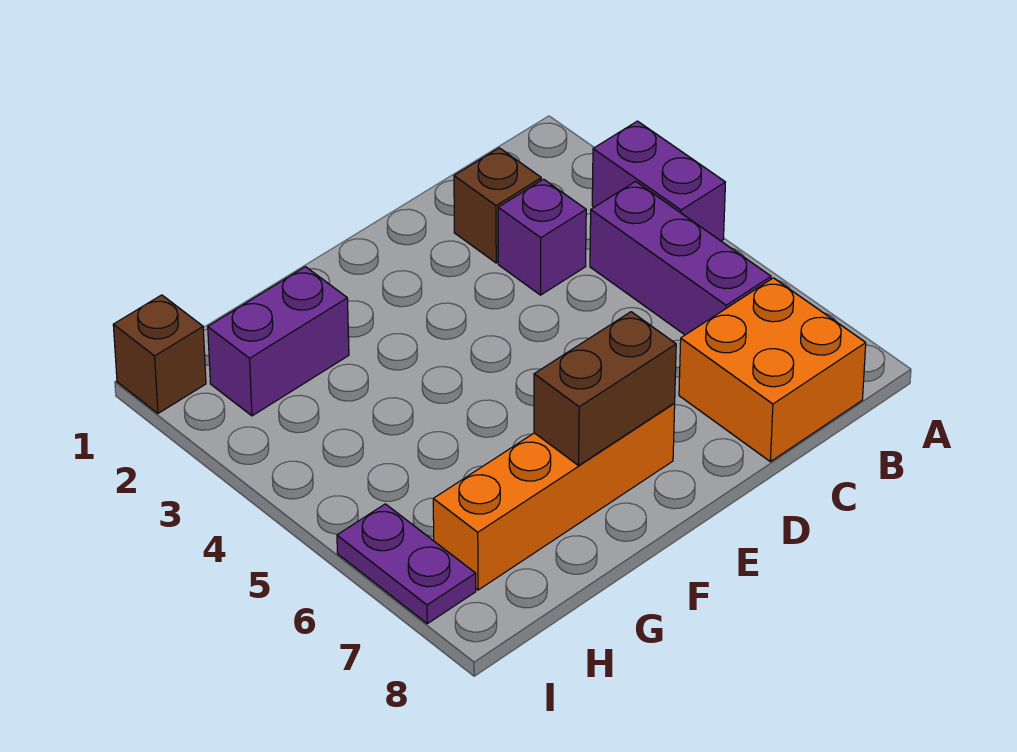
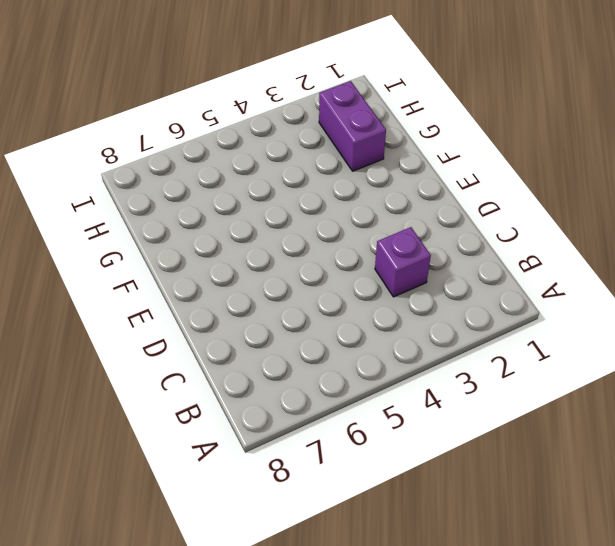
none -> purple brick A3:A4 level 1
none -> purple brick B4:B6 level 1

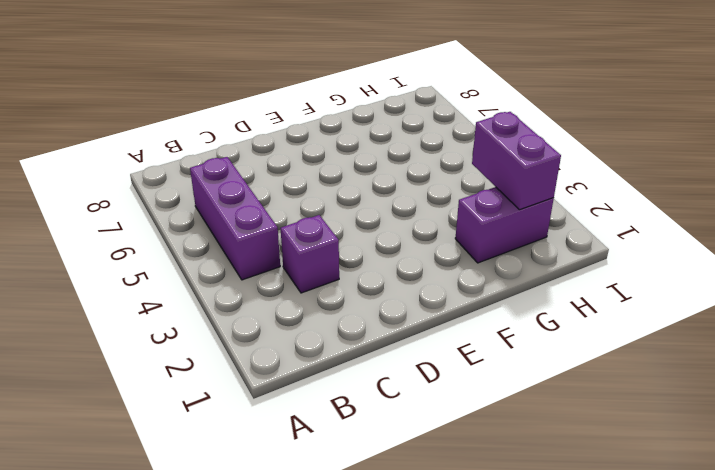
purple brick H2:H3 level 2 -> purple brick A3:A4 level 1
none -> orange brick B7:C8 level 1
none -> brown brick C2 level 1

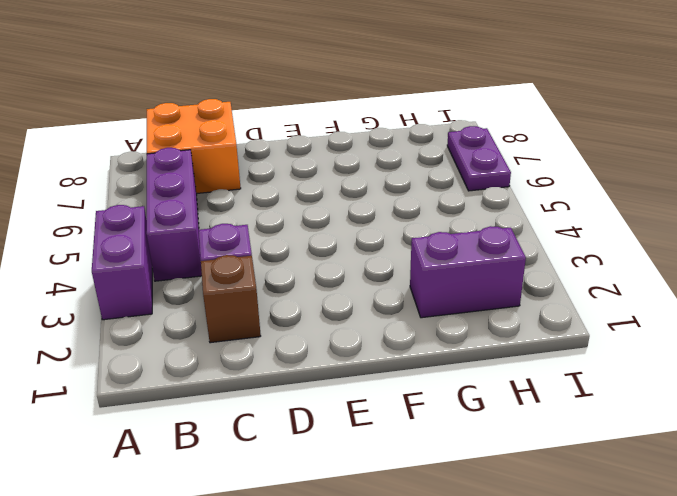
none -> orange brick E7:H7 level 1
none -> brown brick I1 level 1

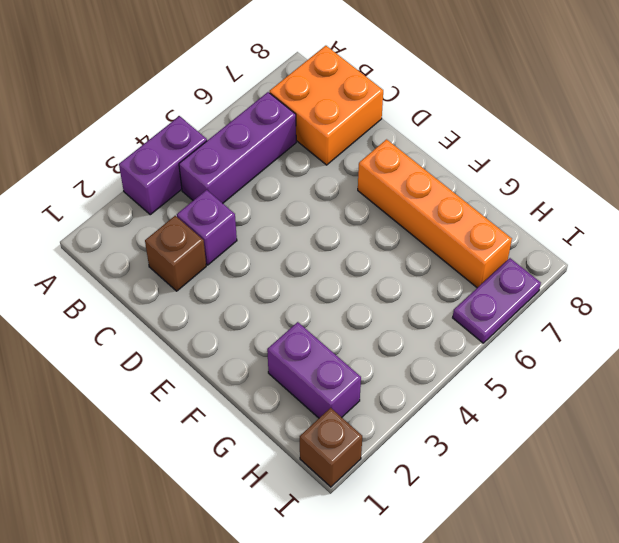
none -> brown brick E7:F7 level 2

